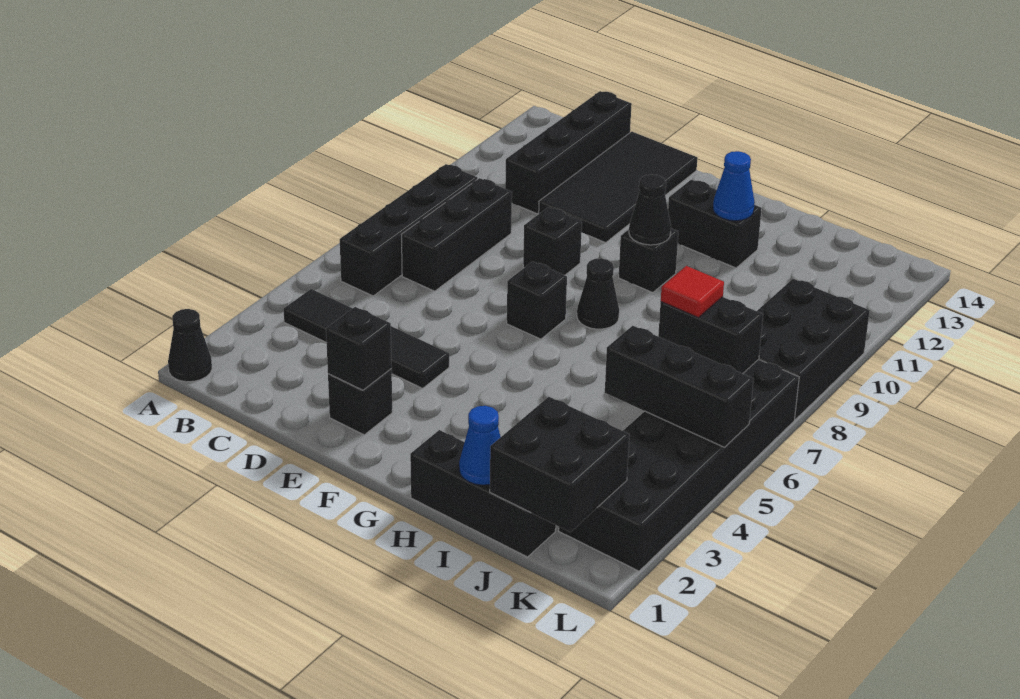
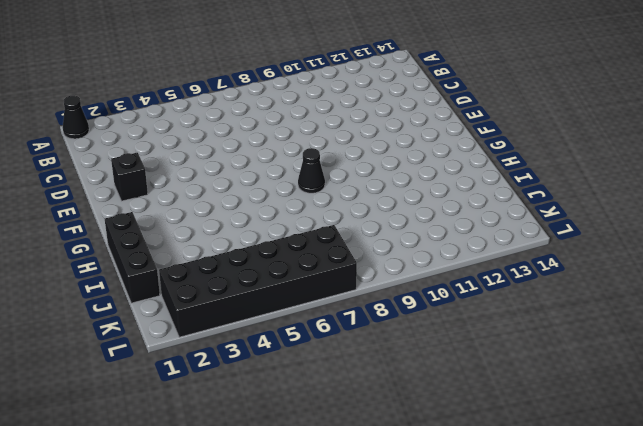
none -> black tile B4:E4 level 1
none -> black brick B6:B9 level 1
none -> black brick C7:C9 level 1

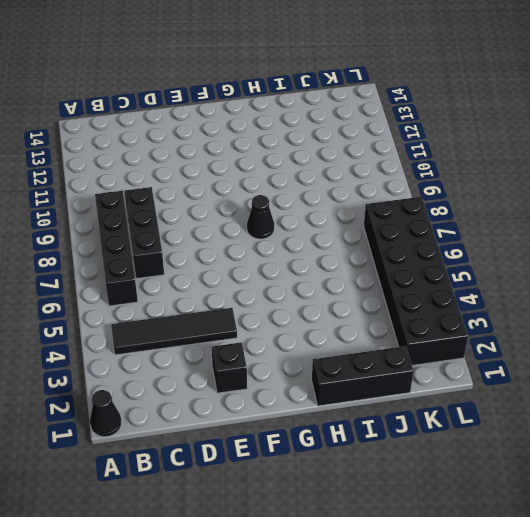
none -> black brick C11:C14 level 1
none -> black tile D11:E14 level 1
none -> black brick E9 level 1

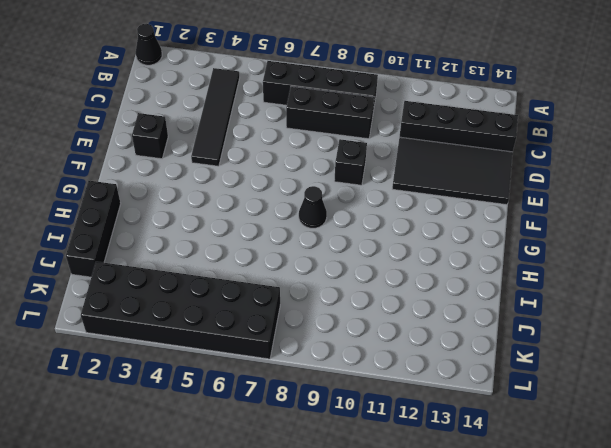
none -> black brick F7 level 1
none -> black brick G10 level 1
none -> black brick G12:H12 level 1

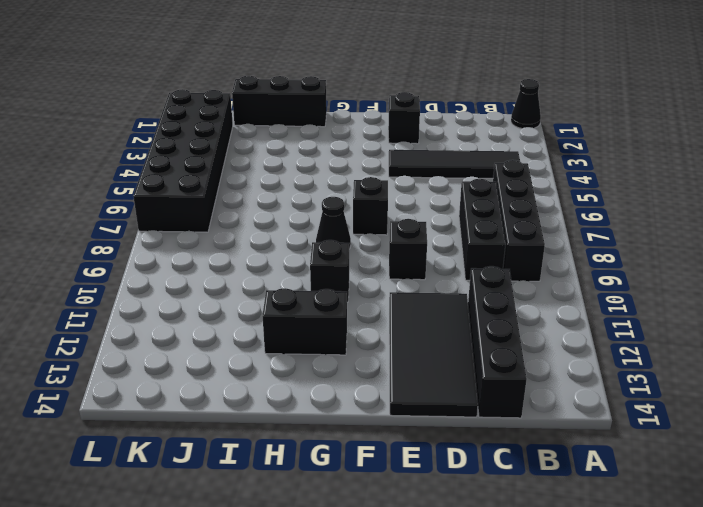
none -> black brick K8:L10 level 1
none -> black brick E2 level 2
none -> black cone G10 level 2

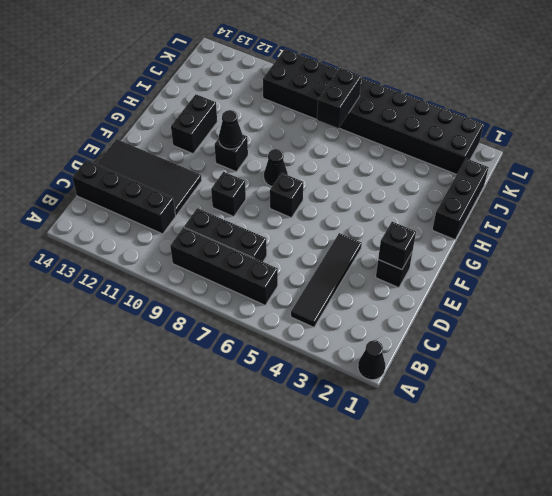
none -> blue cone H12 level 2
none -> blue cone I1 level 2
none -> black brick J1:K2 level 2

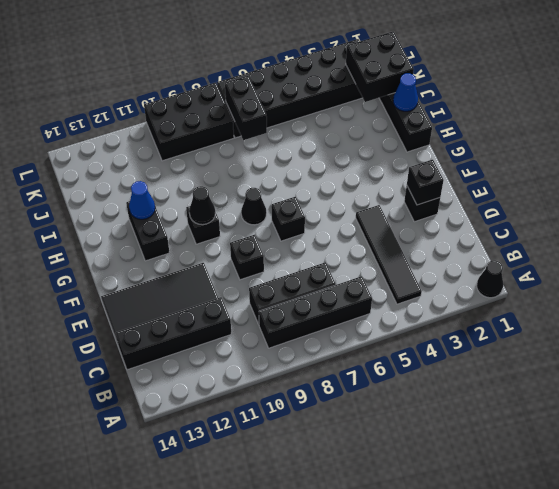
none -> black brick J5:L5 level 2
none -> red tile J7 level 3

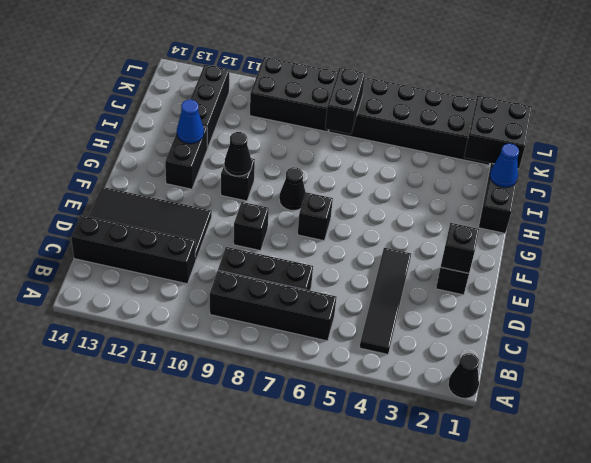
black brick I12:K12 level 1 -> black brick J5:L5 level 2
none -> red tile J7 level 3

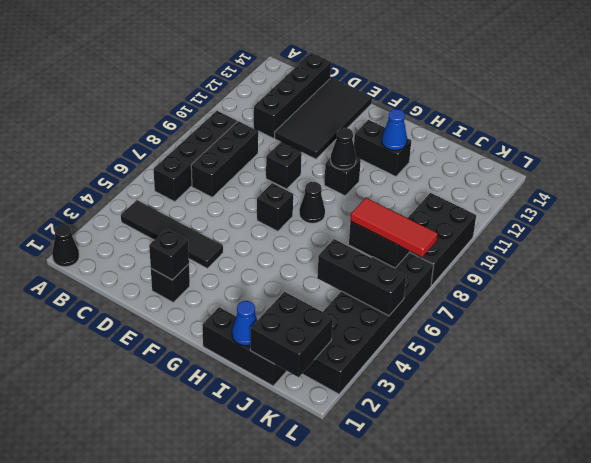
red tile J7:L7 level 3 -> red tile J7 level 3

